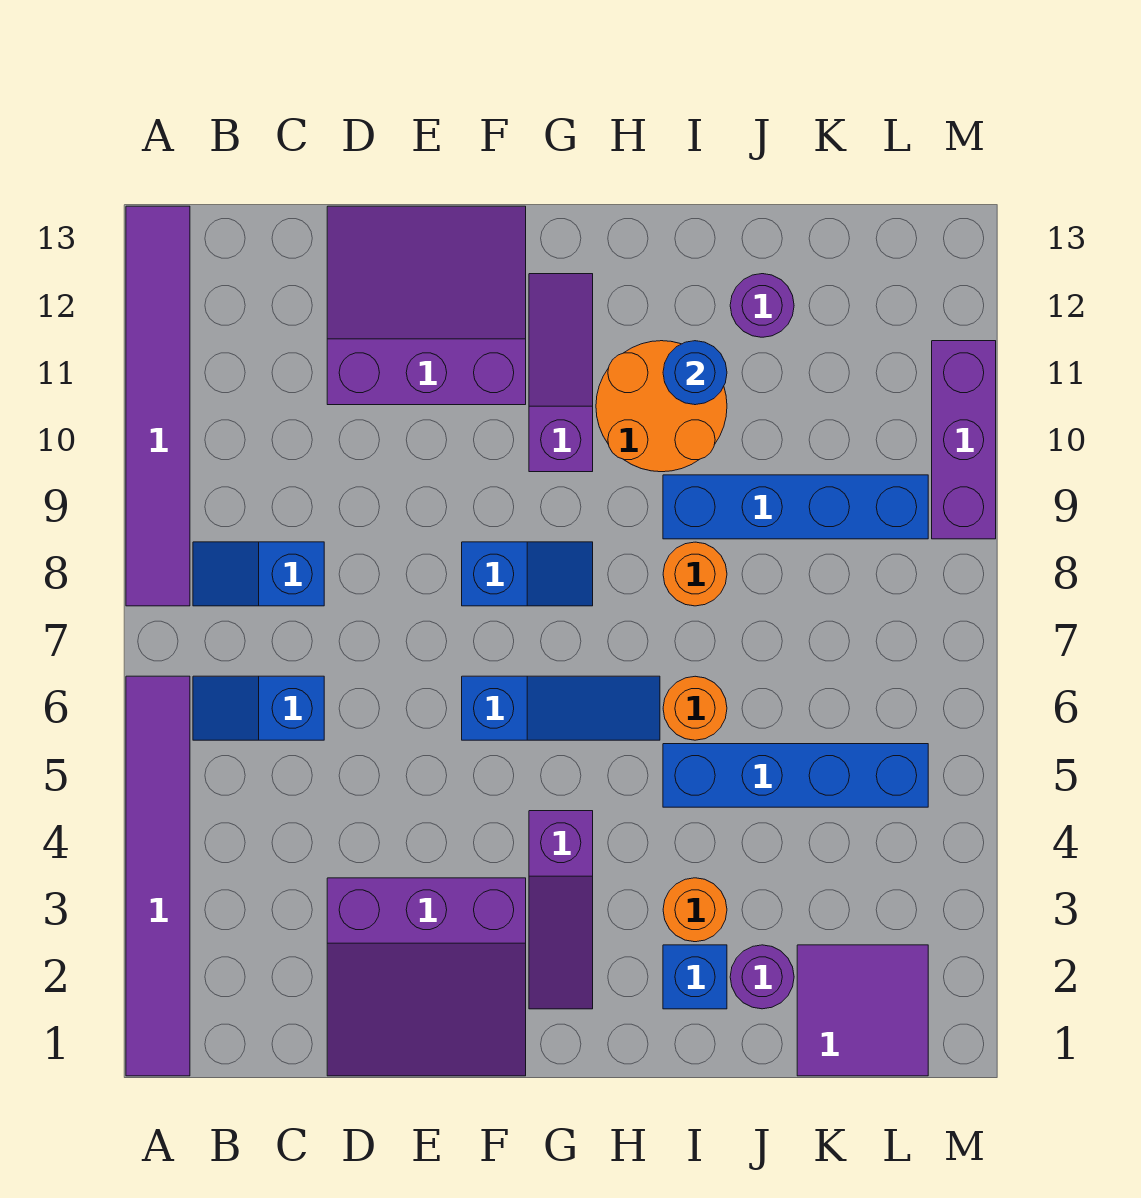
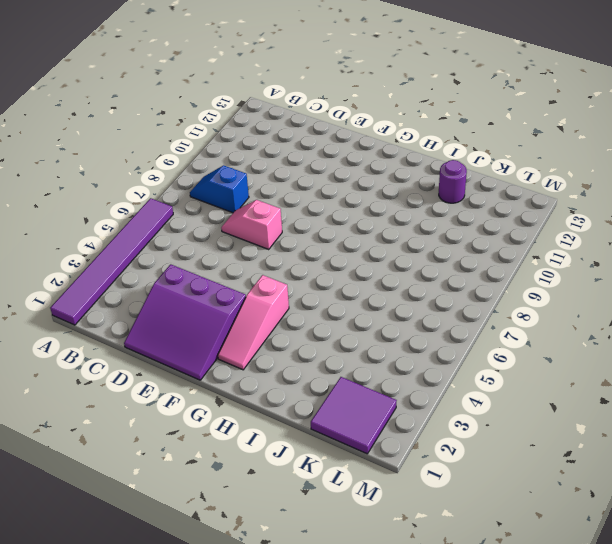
pink slope D7:E7 level 1 top E -> none
pink slope G2:G4 level 1 top 4 -> purple slope G2:G4 level 1 top 4
none -> purple tile A8:A13 level 1
none -> blue slope B6:C6 level 1 top C
none -> purple slope D11:F13 level 1 top 11

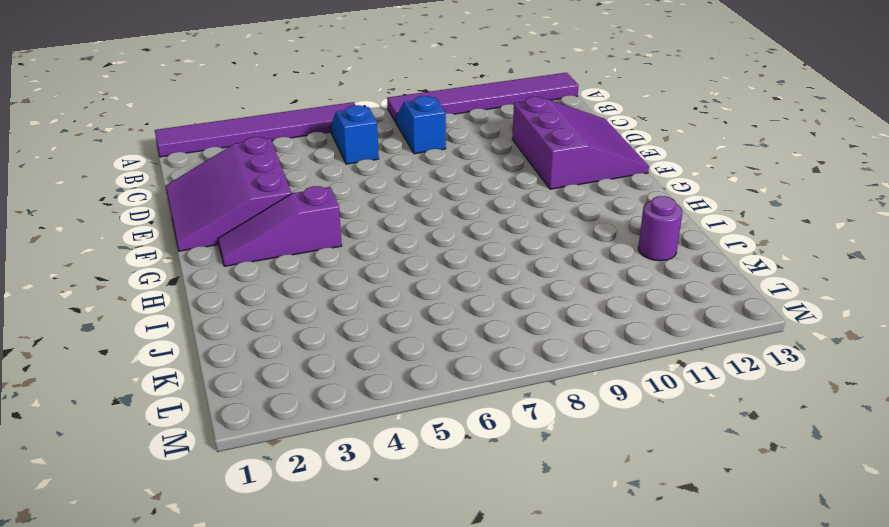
none -> blue slope F6:H6 level 1 top F
none -> blue slope F8:G8 level 1 top F
none -> purple slope G10:G12 level 1 top 10

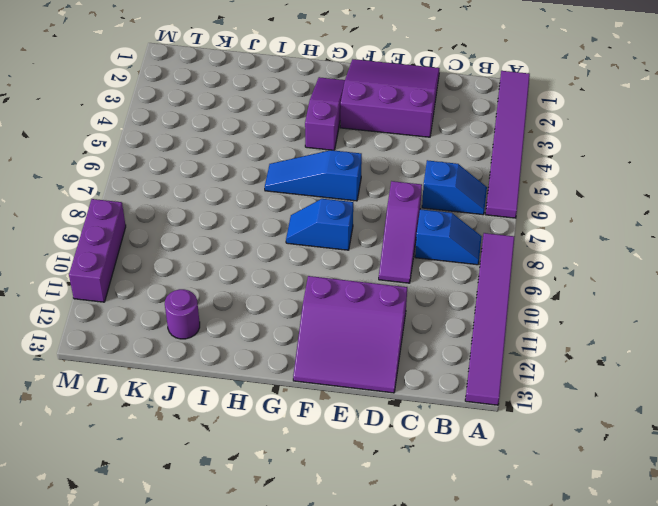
purple slope D7:D9 level 1 top 7 -> purple slope G10:G12 level 1 top 10
none -> orange round brick H10:I11 level 1
none -> blue brick I2 level 1
none -> orange round brick I3 level 1

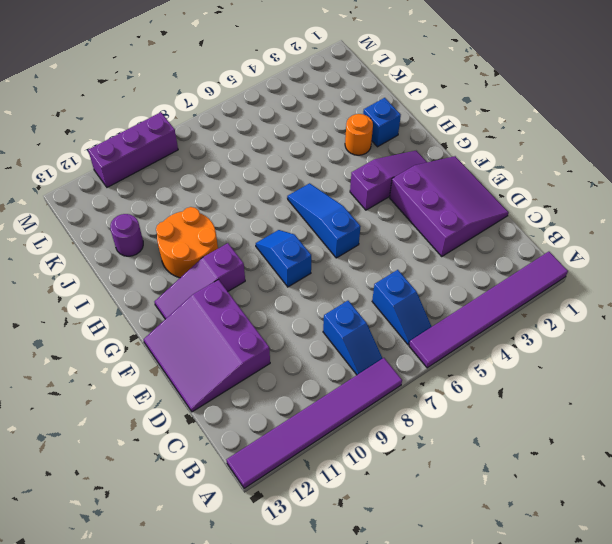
none -> blue brick I5:L5 level 1
none -> orange round brick I6 level 1
none -> orange round brick I8 level 1

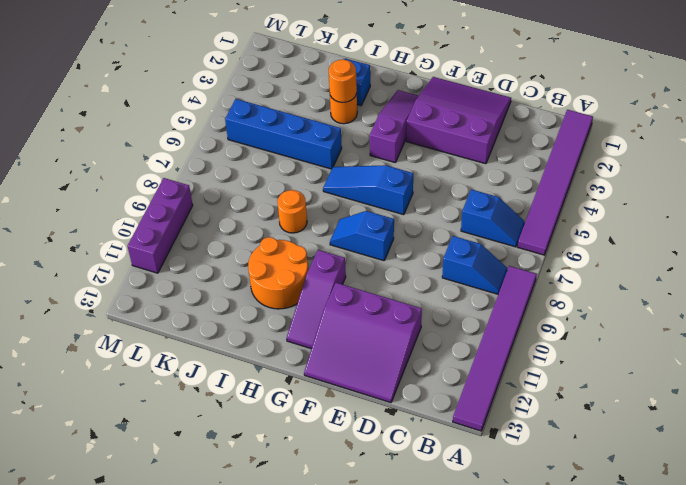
orange round brick I3 level 2 -> orange round brick I6 level 1
none -> blue brick I9:L9 level 1
none -> purple round brick J2 level 1
none -> purple round brick J12 level 1

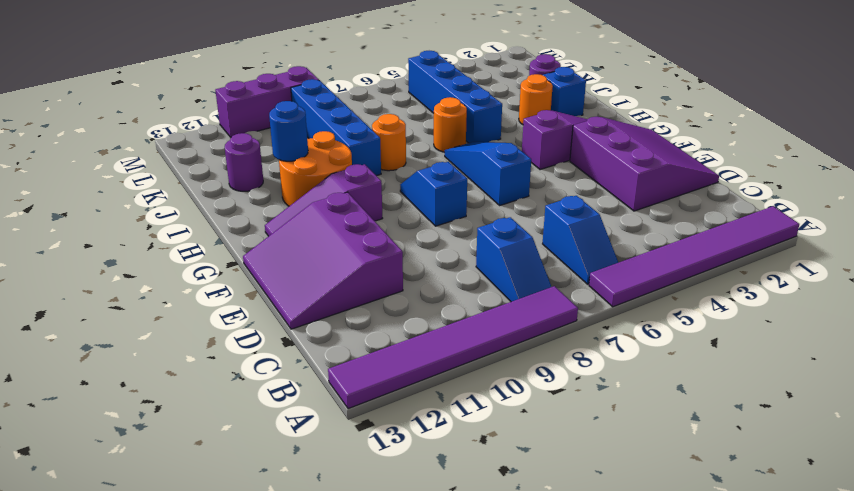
none -> purple tile K1:L2 level 1

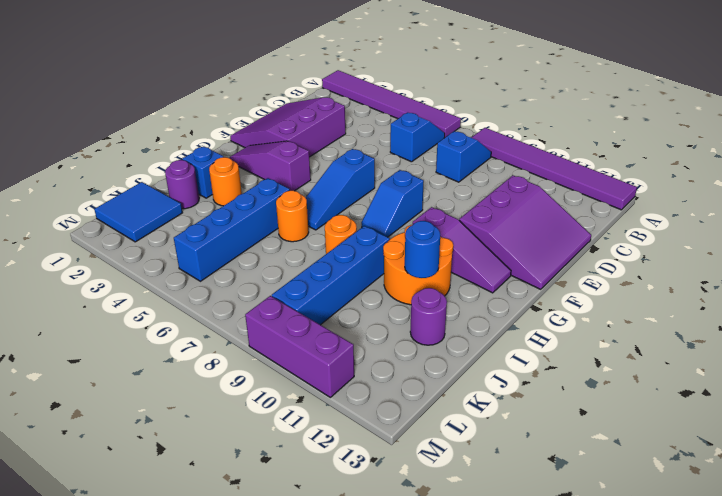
blue tile K1:L2 level 1 -> purple tile K1:L2 level 1

